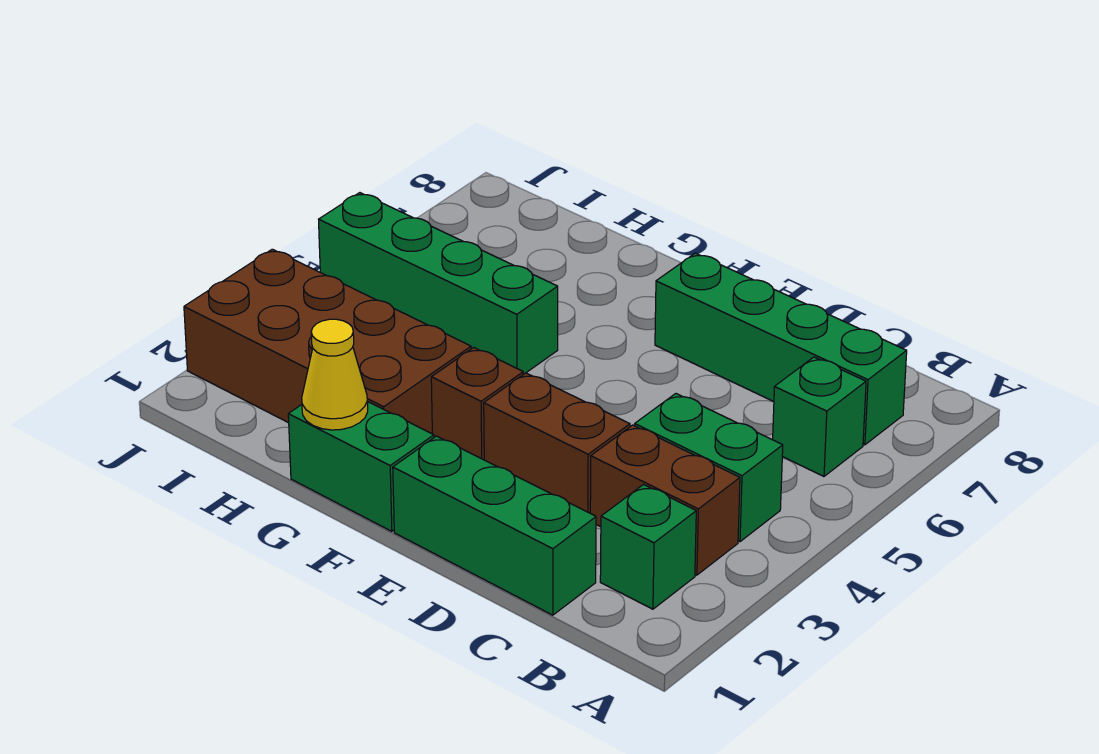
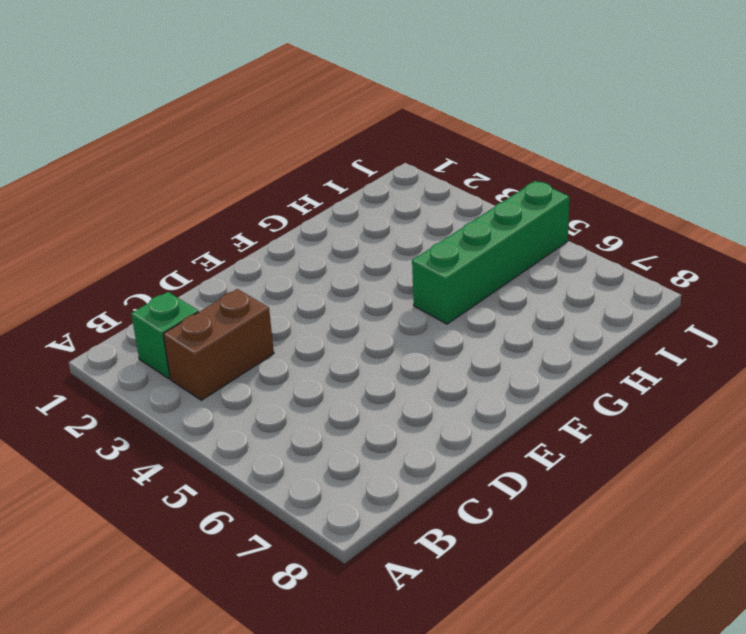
none -> green brick B4:C4 level 1
none -> green brick B6 level 1
none -> green brick B7:E7 level 1

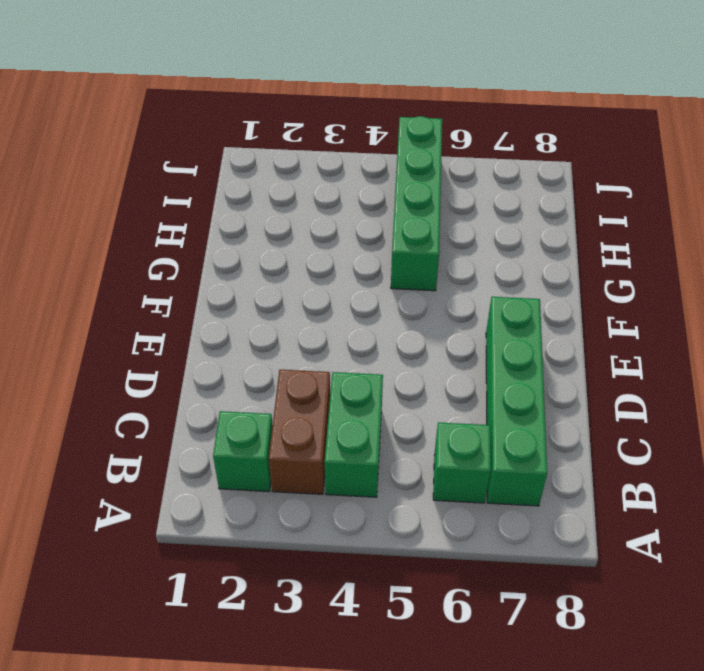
none -> green brick C1:E1 level 1
none -> brown brick D3:E3 level 1
none -> green brick F1:G1 level 1

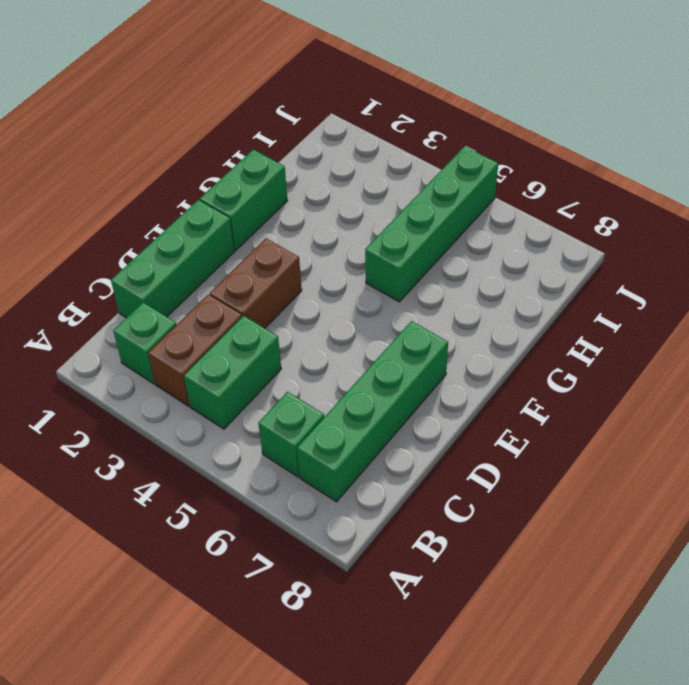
none -> brown brick F3 level 1
none -> brown brick G2:J3 level 1
none -> yellow cone G1 level 2

